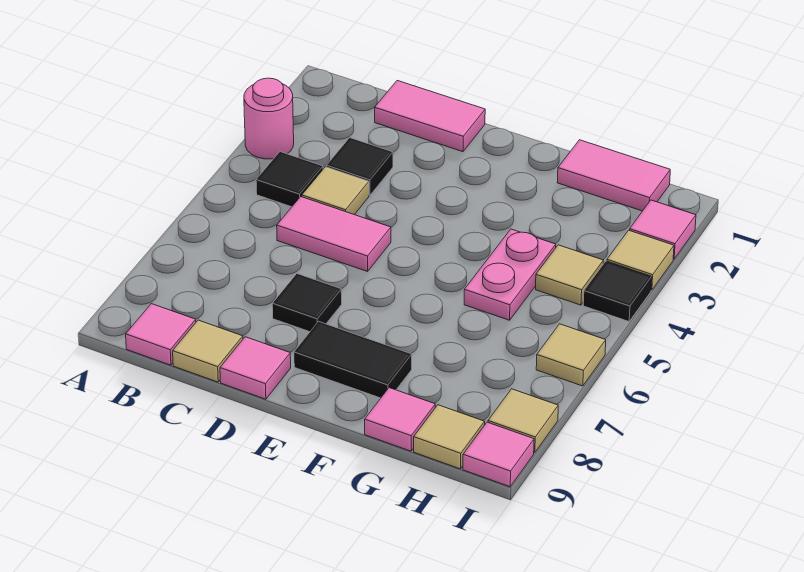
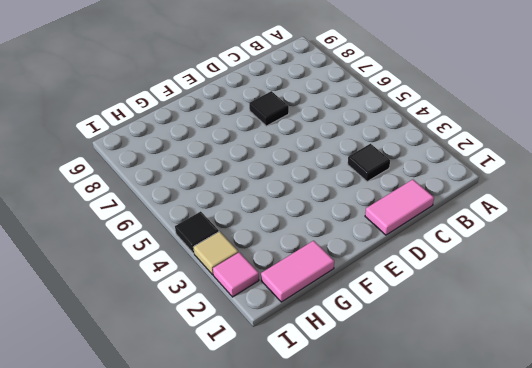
none -> pink round brick A3 level 1
none -> black tile B4 level 1
none -> pink tile B9 level 1

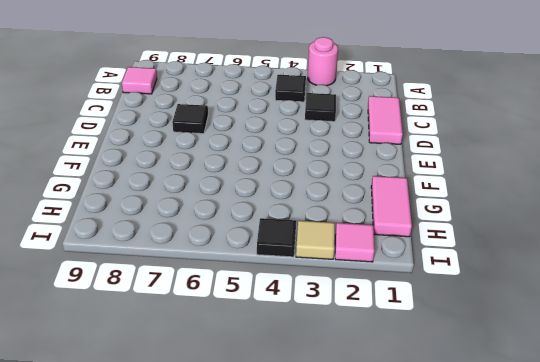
none -> tan tile C4 level 1
none -> pink tile C5:D5 level 1
none -> tan tile C9 level 1

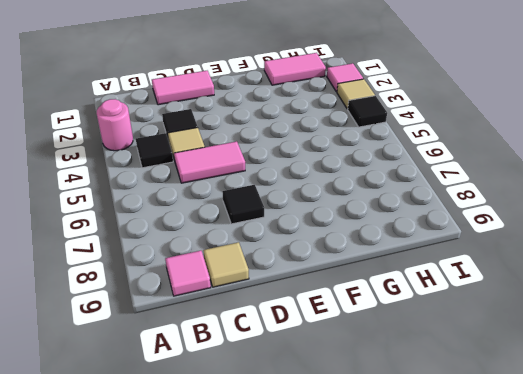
none -> pink tile D9 level 1
none -> black tile E8:F8 level 1
none -> pink plate G4:G5 level 1

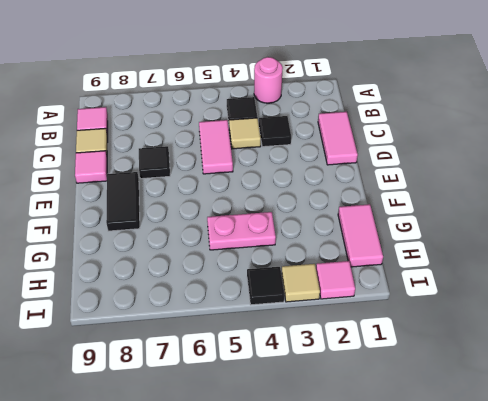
none -> pink tile G9 level 1
none -> tan tile H4 level 1
none -> tan tile H9 level 1

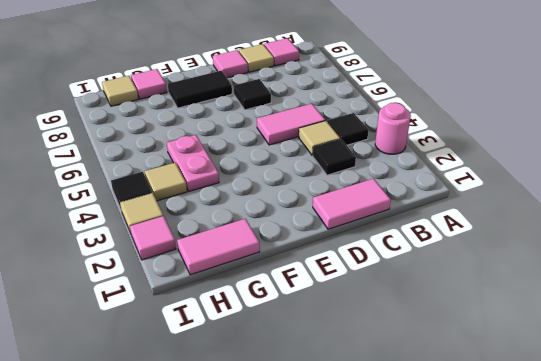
none -> tan tile I6 level 1
none -> tan tile I8 level 1
none -> pink tile I9 level 1

